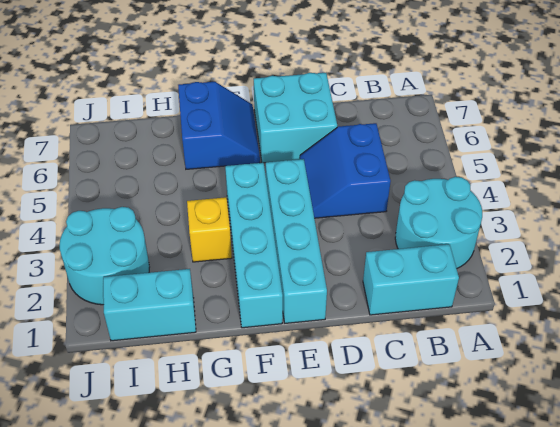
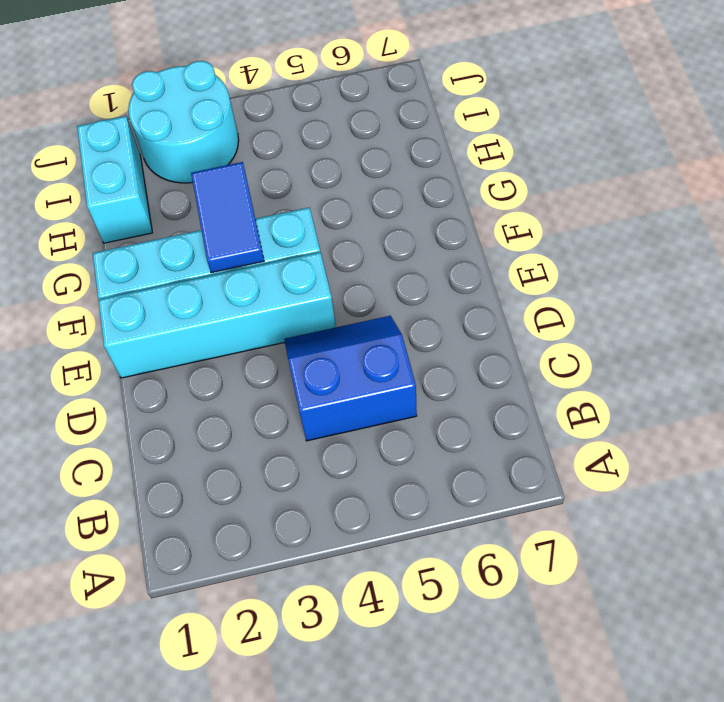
blue tile F3:G3 level 2 -> none
none -> cyan round brick A2:B3 level 1
none -> cyan brick B1:C1 level 1

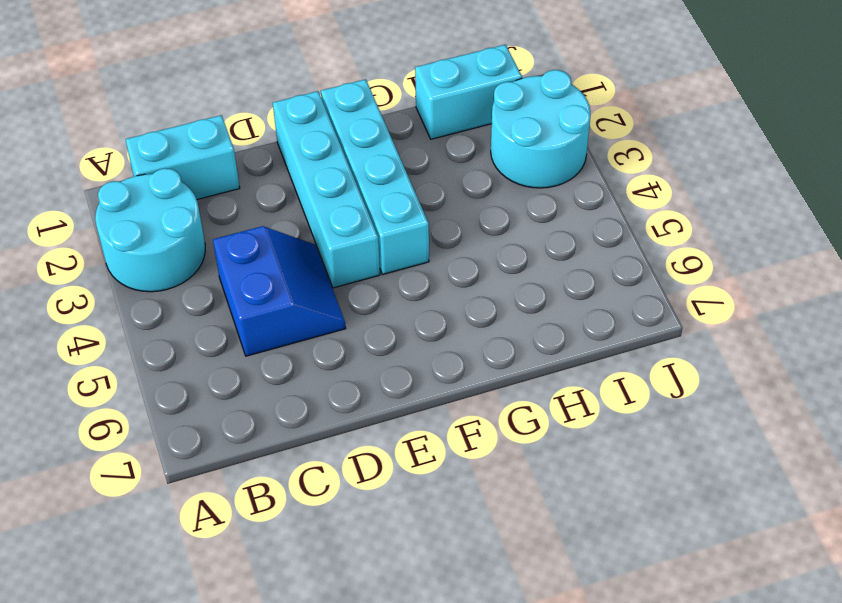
none -> cyan brick D6:E7 level 1
none -> blue slope F6:G7 level 1 top G

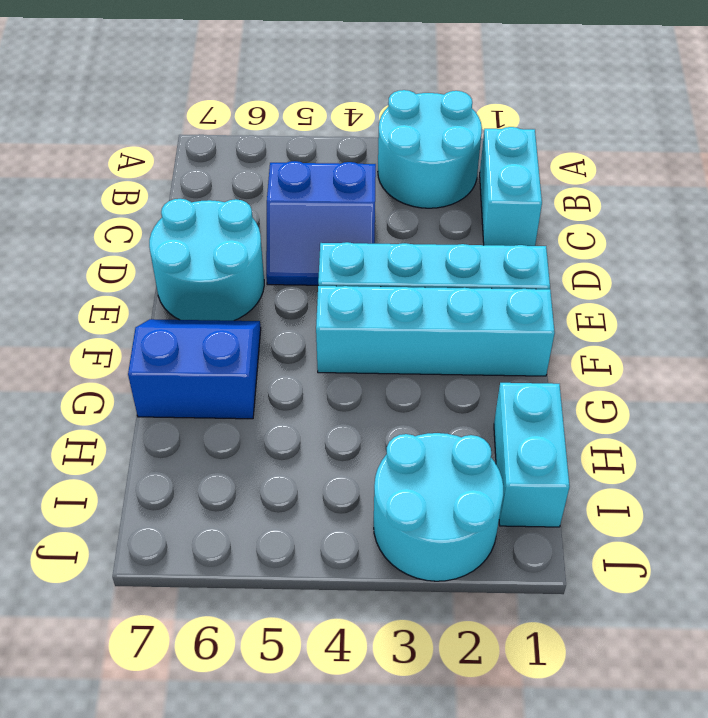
cyan round brick D6:E7 level 1 -> cyan brick D6:E7 level 1
none -> yellow brick G3 level 1

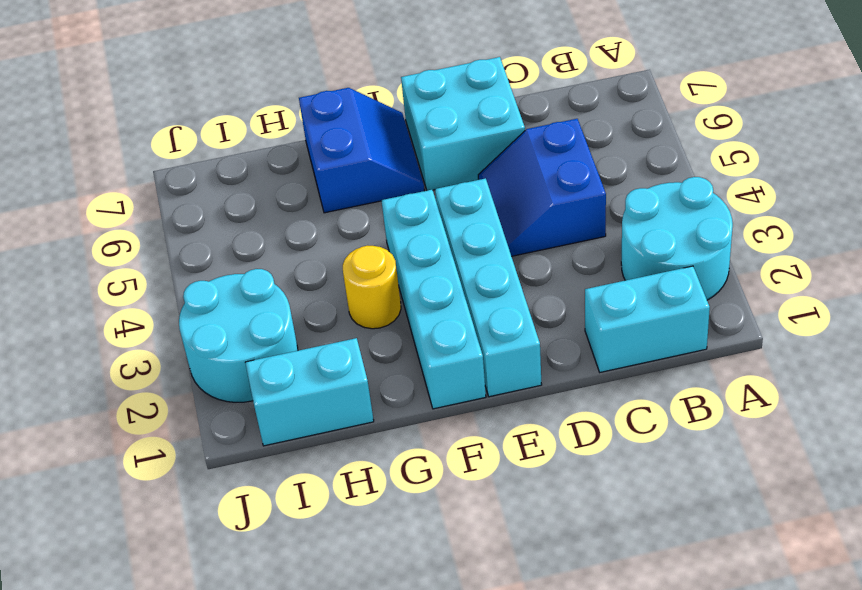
yellow round brick G3 level 1 -> yellow brick G3 level 1

